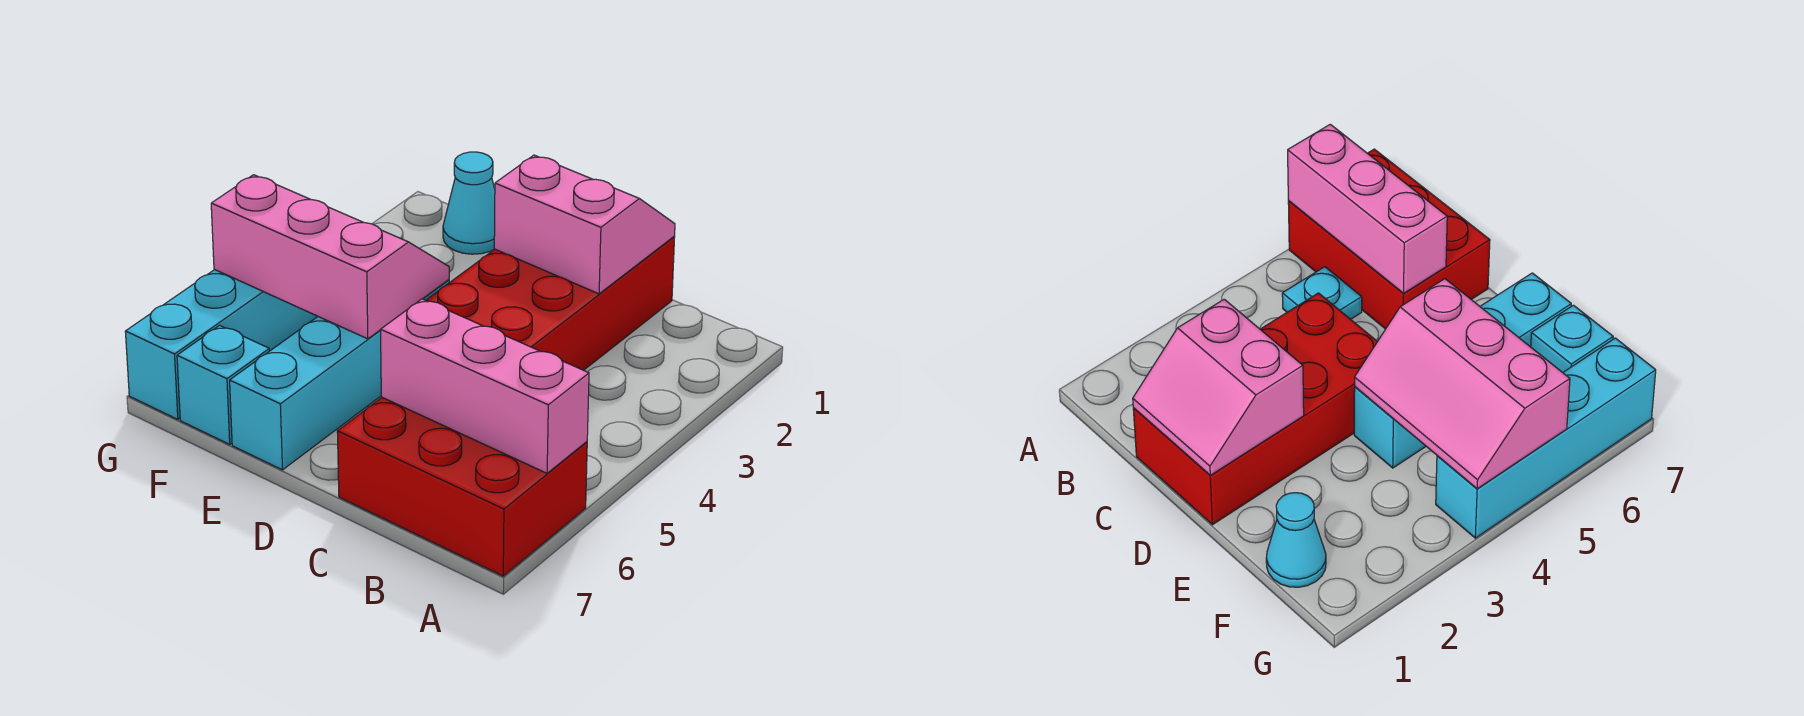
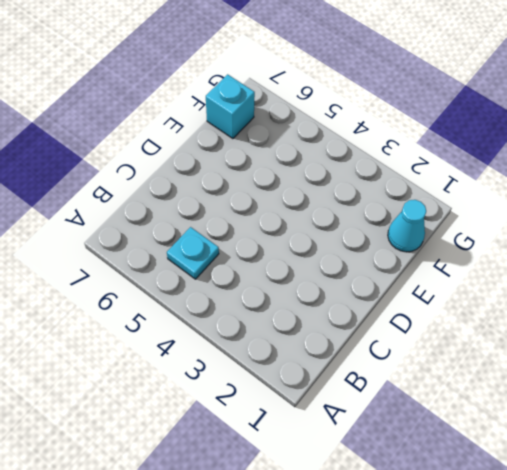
none -> red brick A6:C7 level 1
none -> red brick C1:D4 level 1

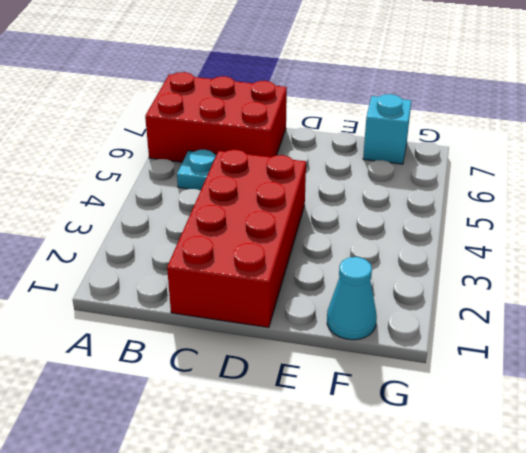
none -> cyan brick E4:E7 level 1
none -> cyan brick G4:G7 level 1

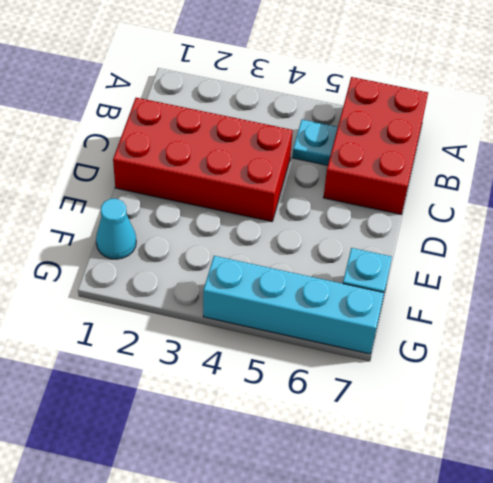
none -> cyan brick E4:E7 level 1
none -> pink brick A6:C6 level 2

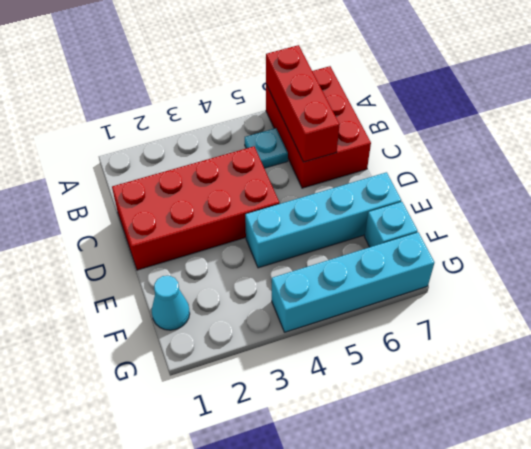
red brick A6:C6 level 2 -> pink brick A6:C6 level 2
none -> pink slope C1:D2 level 2 top 2
none -> pink slope E4:G5 level 2 top 5

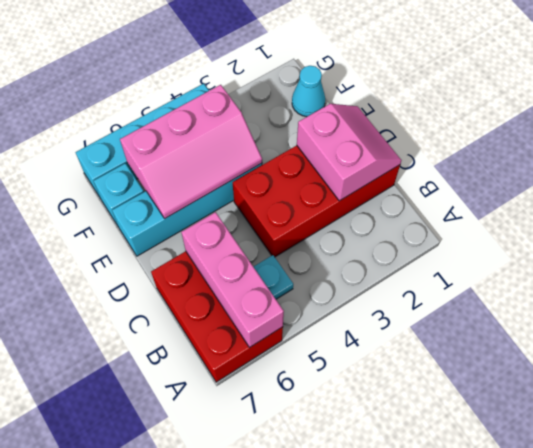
pink slope E4:F6 level 2 top F -> pink slope E4:G5 level 2 top 5

